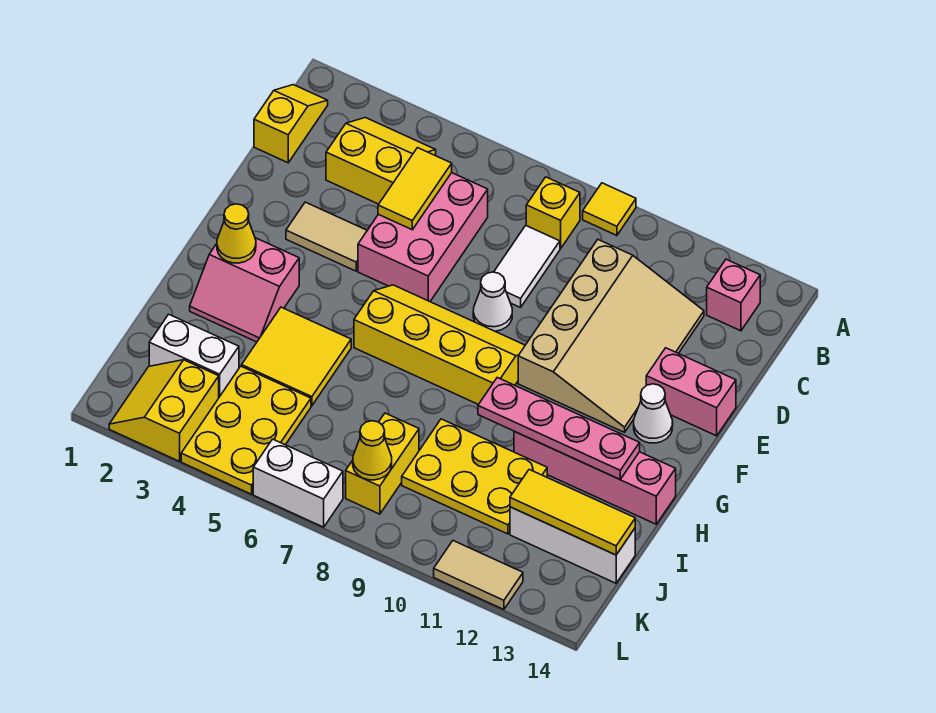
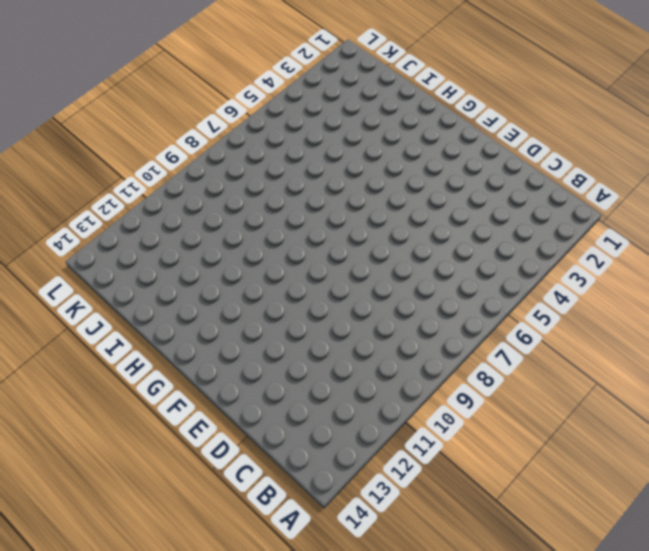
none -> yellow tile A9 level 1
none -> yellow slope B1:C1 level 1 top C
none -> yellow slope B3:C4 level 1 top C

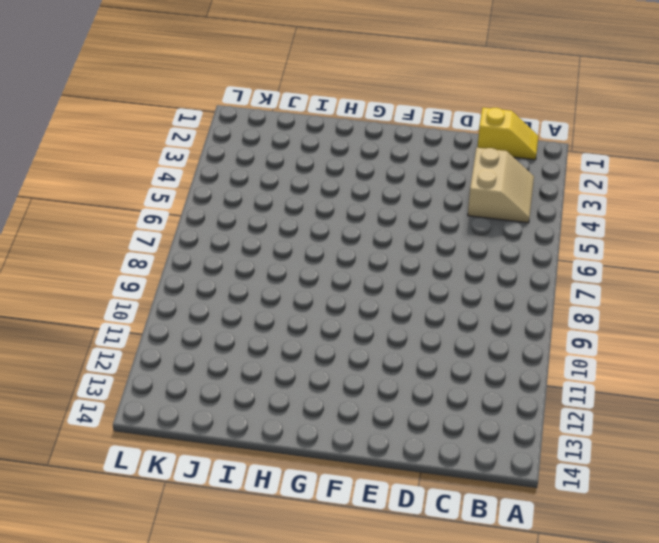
tan slope B3:C4 level 1 top C -> yellow slope B3:C4 level 1 top C
none -> yellow tile A9 level 1
none -> yellow brick B8 level 1
none -> pink brick B13 level 1

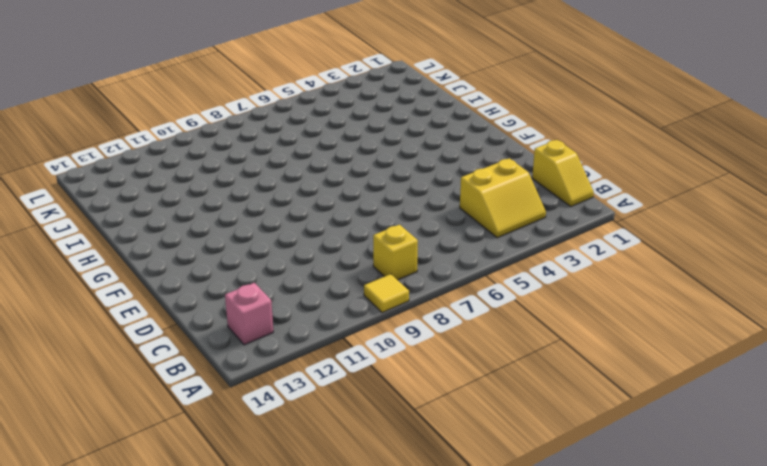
none -> pink brick C5:E6 level 1
none -> white tile C8:D8 level 1
none -> tan slope C10:F12 level 1 top 10

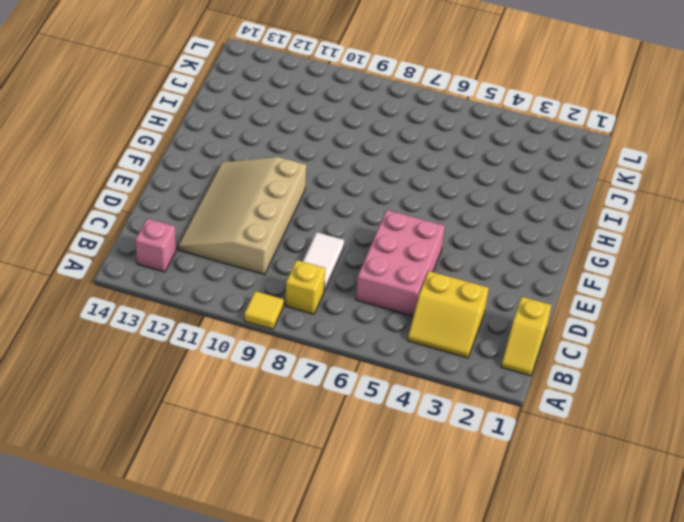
none -> tan tile E3:E4 level 1
none -> white cone E8 level 1
none -> pink brick E13:E14 level 1

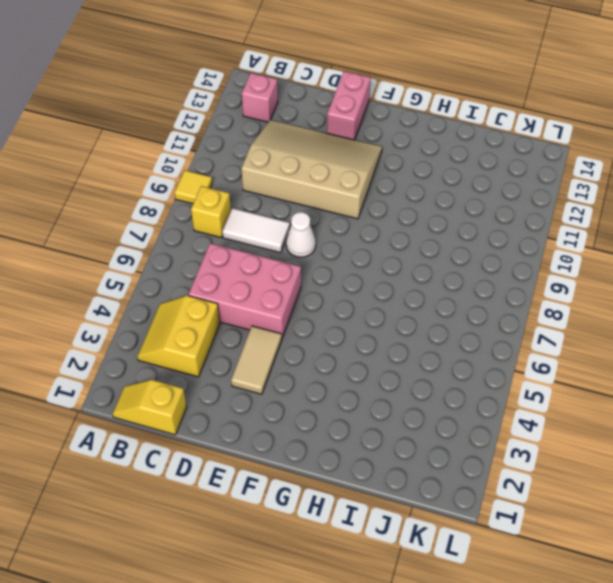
none -> yellow slope F6:G9 level 1 top G
none -> white cone F13 level 1
none -> pink slope G2:H3 level 1 top G

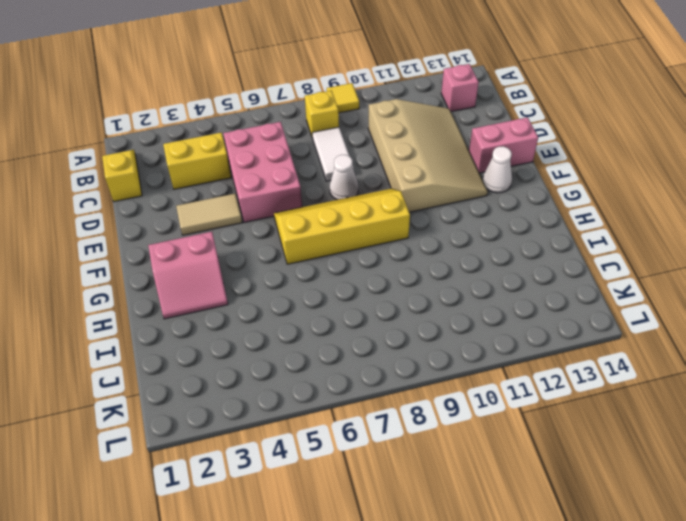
none -> yellow tile H4:I5 level 1
none -> pink brick H11:H14 level 1
none -> yellow plate I9:J11 level 1

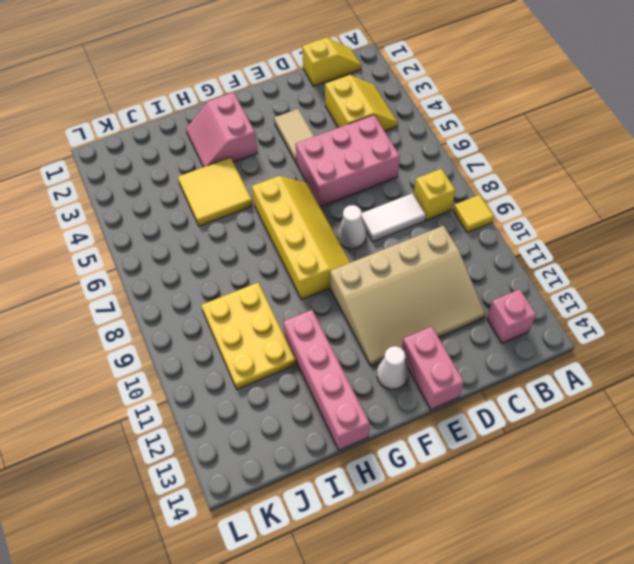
none -> white brick J2:J3 level 1
none -> yellow plate J4:L5 level 1
none -> yellow brick J8:K8 level 1

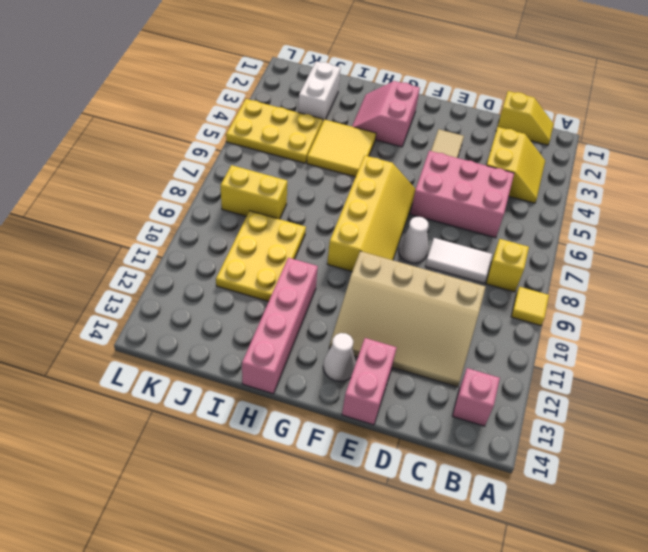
none -> white brick J12:J14 level 1
none -> yellow slope K2:L3 level 1 top 3
none -> white brick L6:L7 level 1

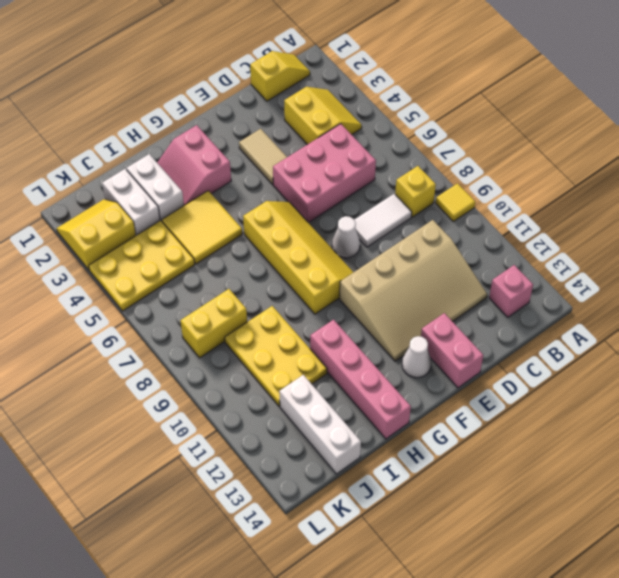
white brick I2:I3 level 1 -> white brick L6:L7 level 1
none -> tan tile L11:L12 level 1
none -> yellow tile C5:D5 level 2
none -> yellow cone G2 level 2

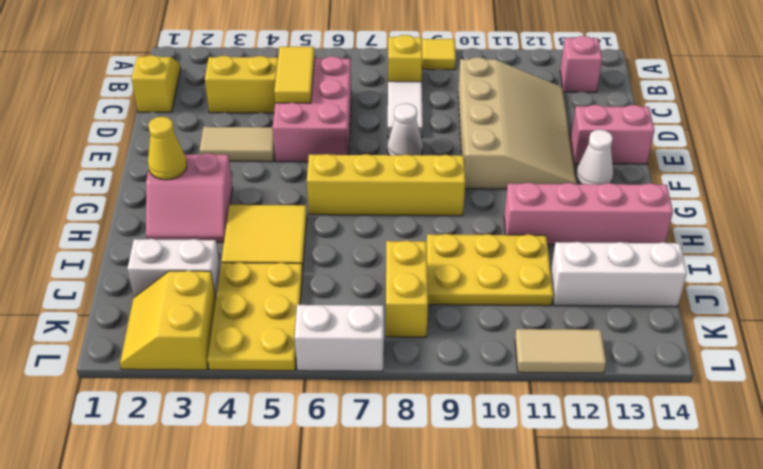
none -> pink plate H10:H13 level 2
none -> yellow tile J12:J14 level 2
none -> yellow cone K8 level 2

